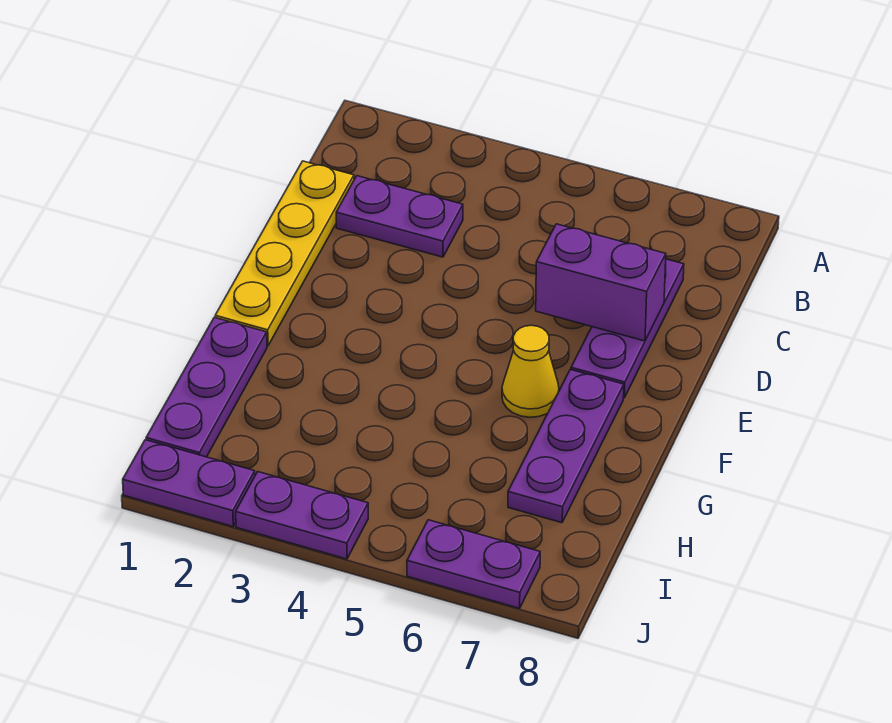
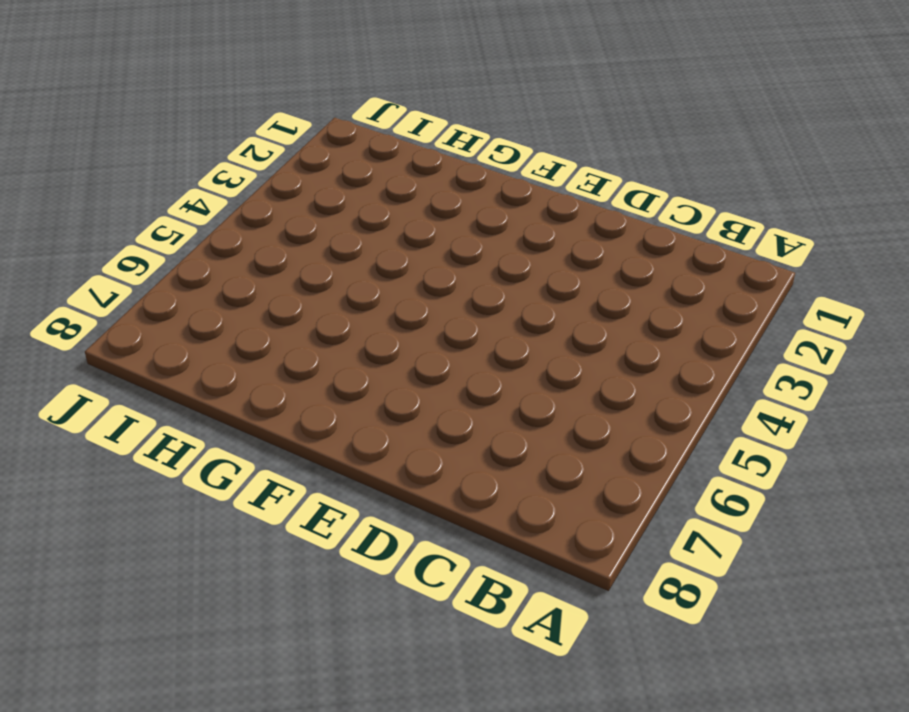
none -> yellow plate C1:F1 level 1
none -> purple plate C2:C3 level 1

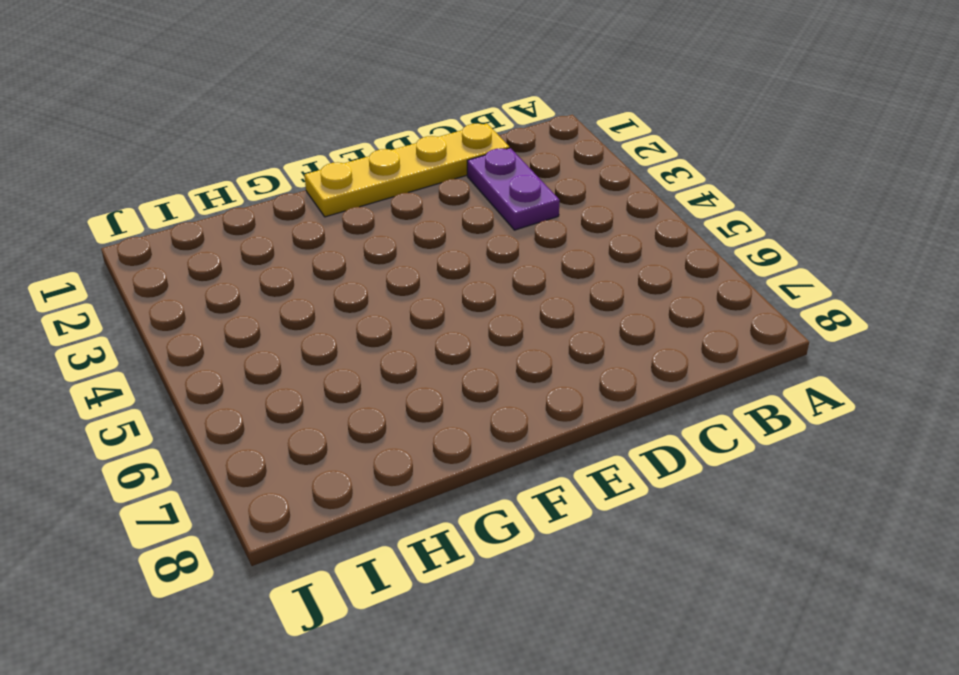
none -> purple plate C7:E7 level 1
none -> yellow cone F6 level 1

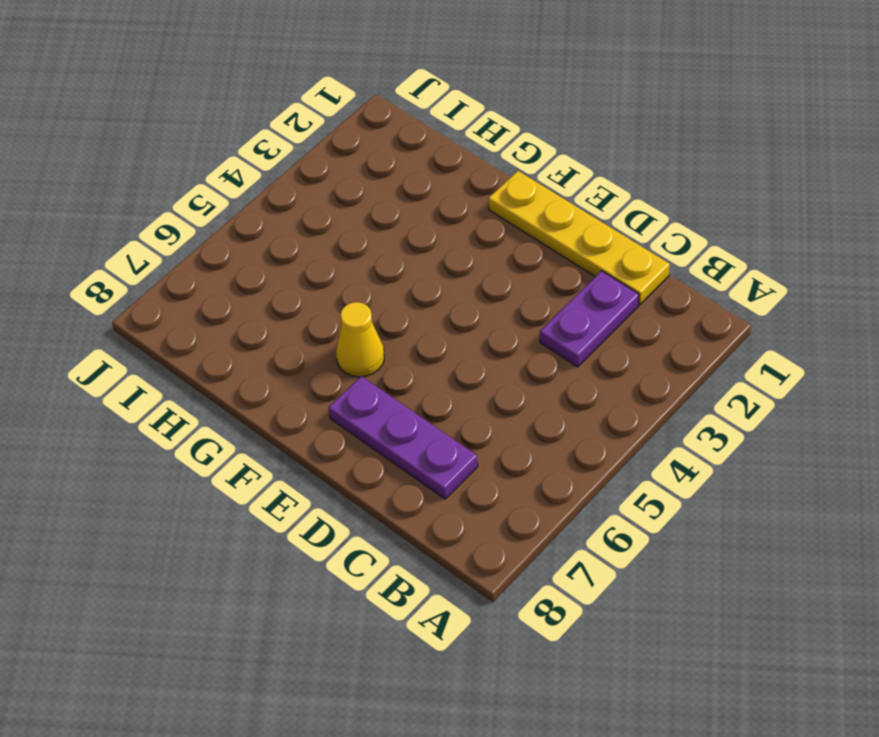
none -> purple plate F7:H7 level 1
none -> purple plate G1:I1 level 1

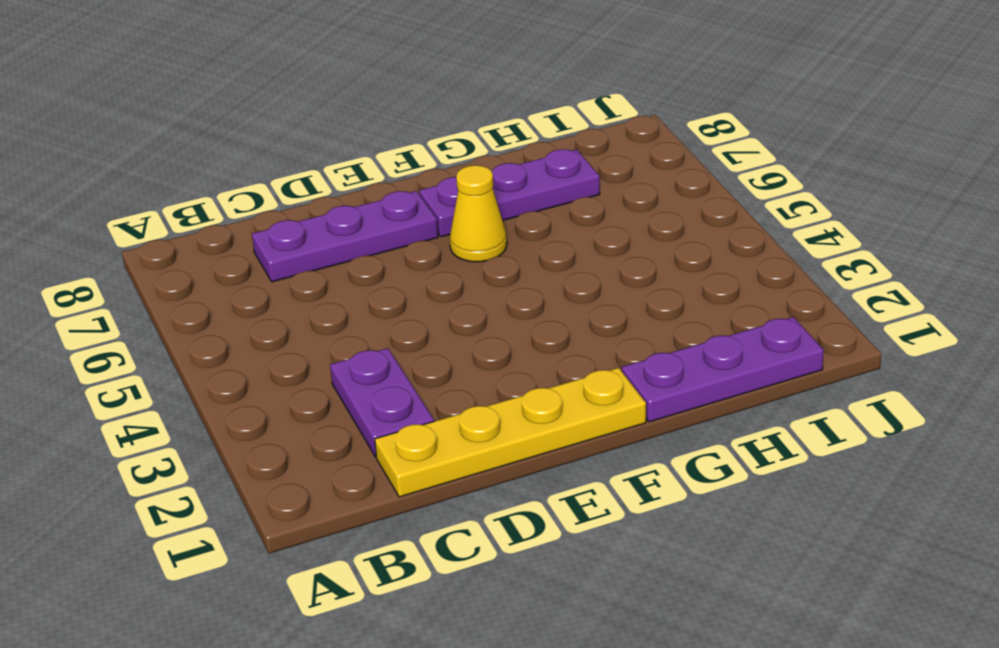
none -> purple plate J1:J2 level 1
none -> purple plate J3:J4 level 1

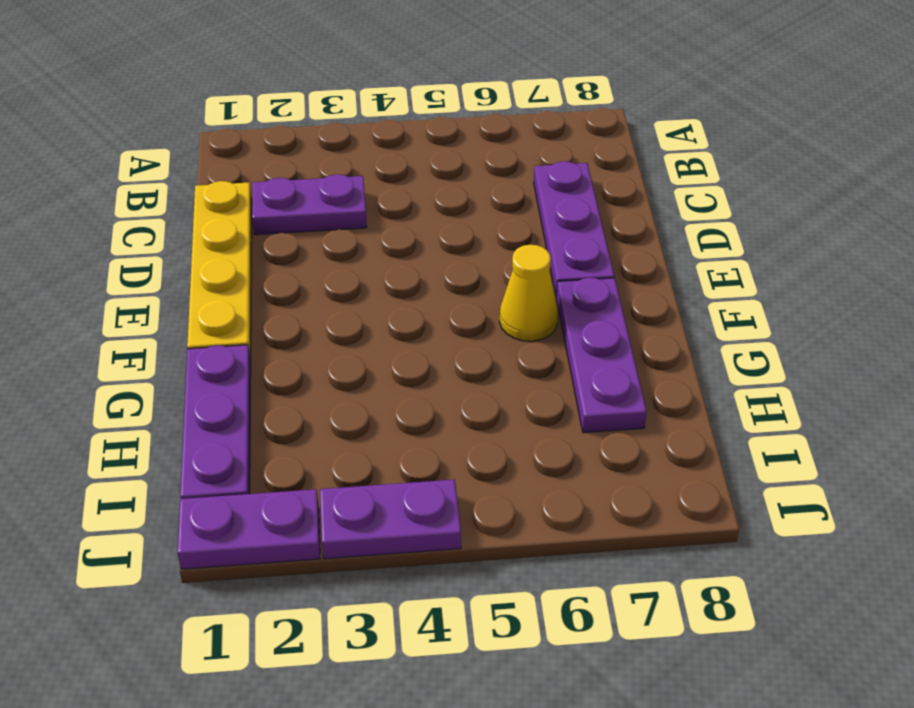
none -> purple plate J6:J7 level 1
none -> purple brick D6:D7 level 2

